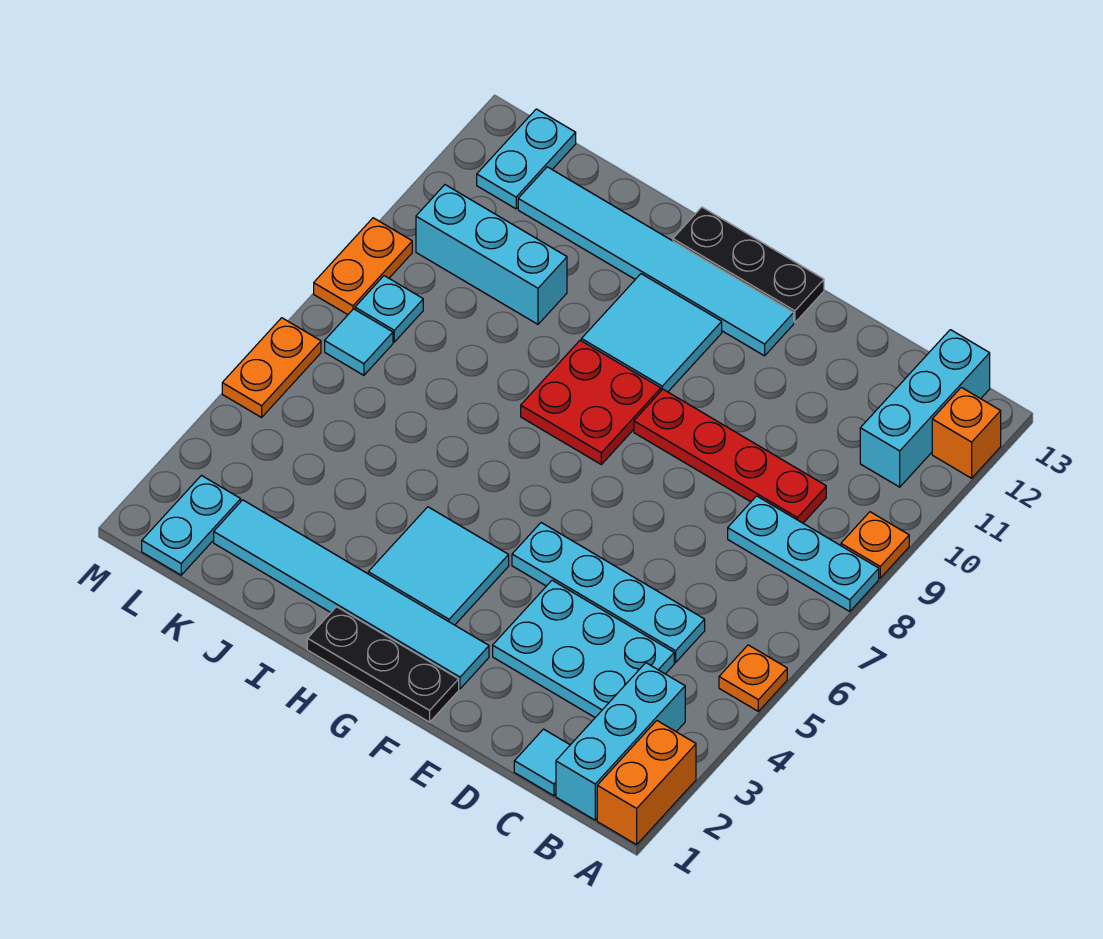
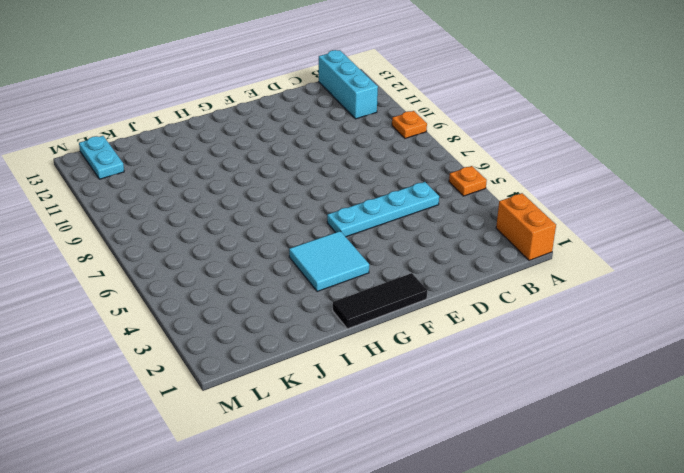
black tile F1:H1 level 1 -> black plate F1:H1 level 1
none -> cyan plate A8:C8 level 1
none -> orange brick A12 level 1
none -> cyan brick B1:B3 level 1

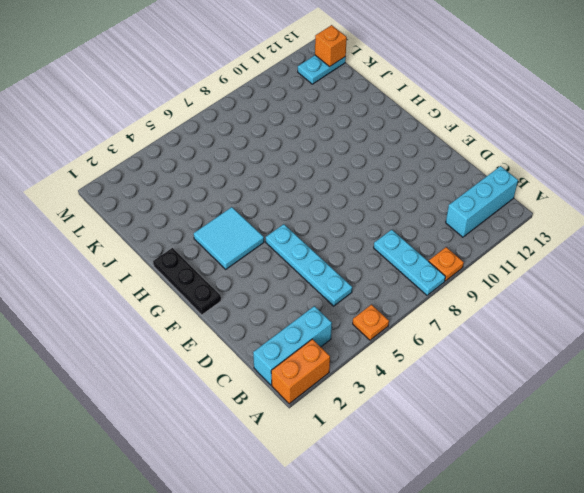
orange brick L13 level 2 -> orange brick A12 level 1
none -> cyan tile C1 level 1
none -> cyan plate C3:E4 level 1
none -> red plate C9:F9 level 1

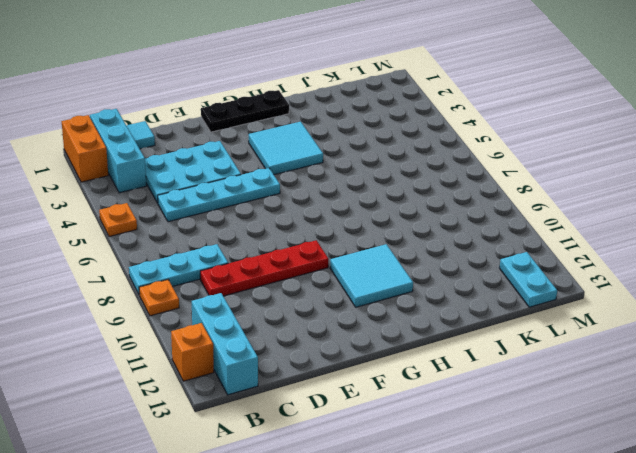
none -> cyan tile F2:K2 level 1
none -> cyan tile F12:K12 level 1
none -> black plate F13:H13 level 1

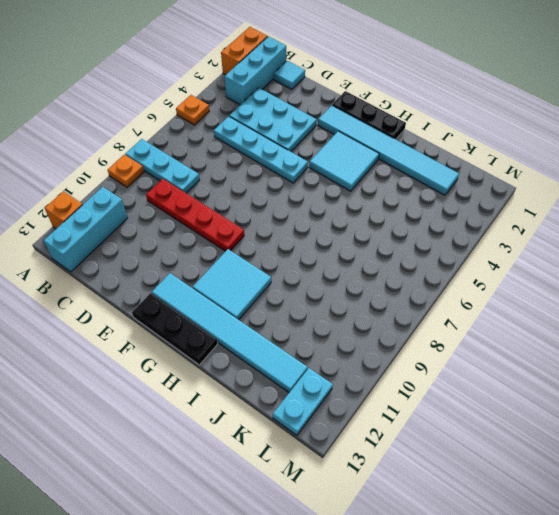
none -> red plate G8:H9 level 1
none -> cyan brick J10:L10 level 1
none -> cyan plate L1:L2 level 1

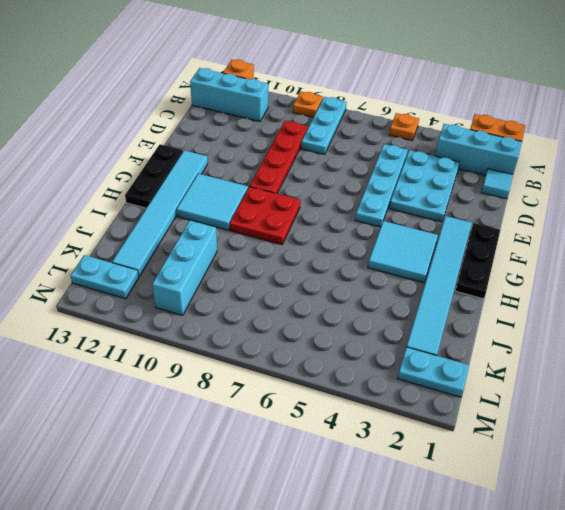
none -> cyan tile L7 level 1
none -> cyan plate L8 level 1
none -> orange plate M5:M6 level 1

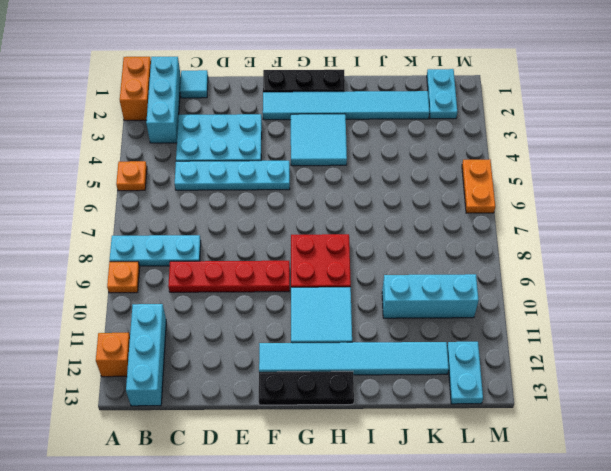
none -> cyan tile L7 level 1
none -> cyan plate L8 level 1
none -> orange plate M8:M9 level 1

